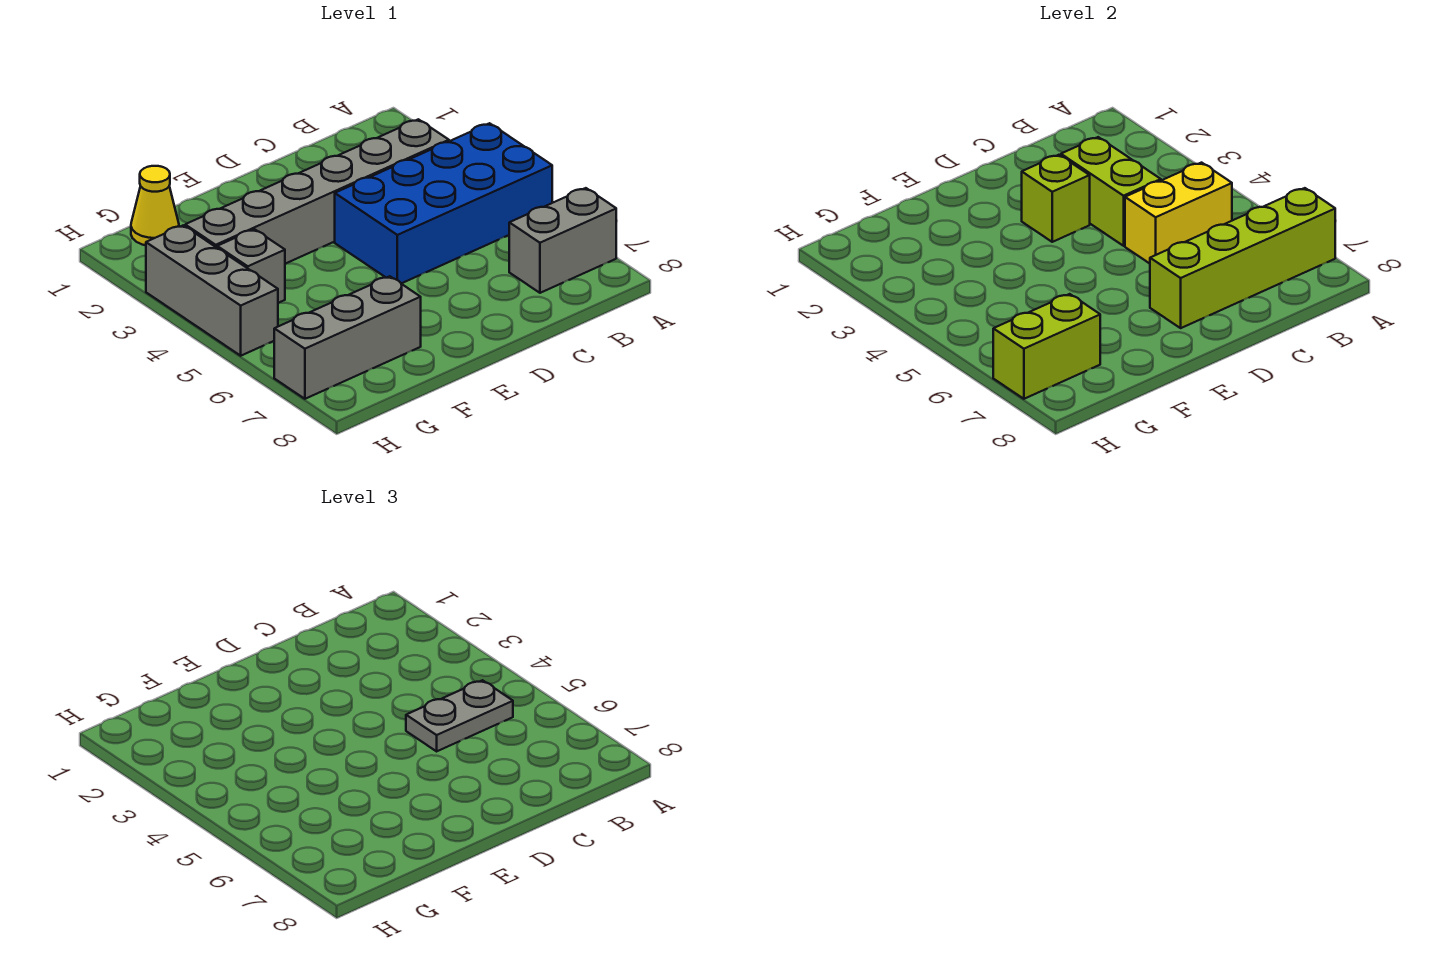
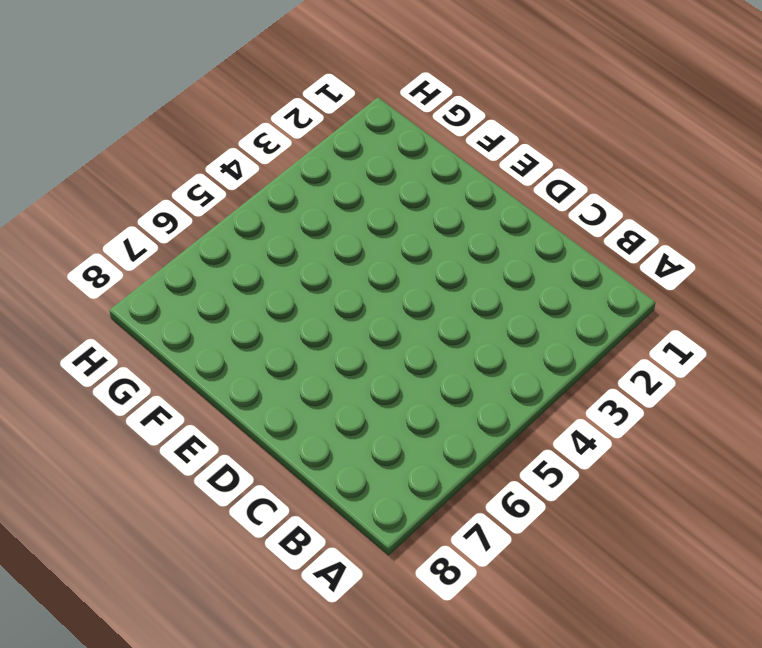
none -> blue brick A4:D5 level 1
none -> grey brick A7:B7 level 1
none -> grey brick B3:G3 level 1

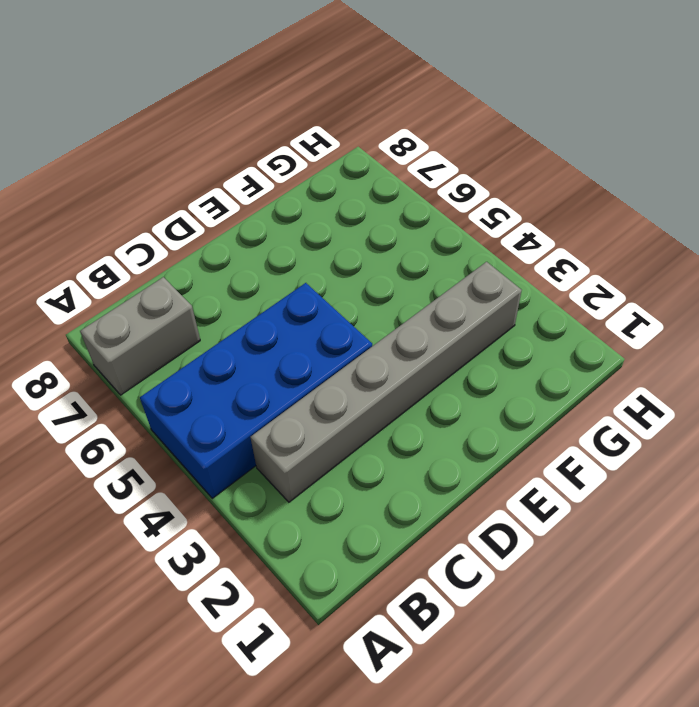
none -> grey brick F7:H7 level 1
none -> yellow cone G1 level 1
none -> grey brick G4 level 1

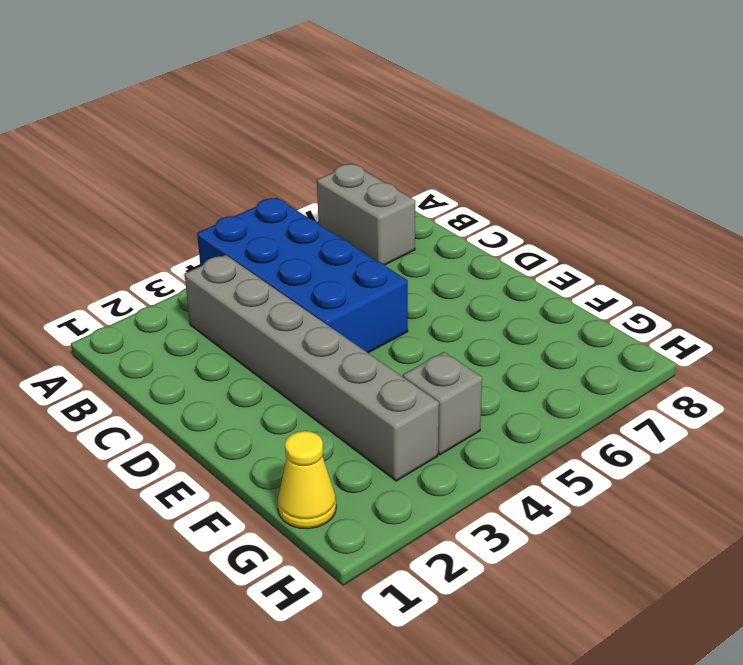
none -> grey brick F7:H7 level 1
none -> grey brick H3:H5 level 1
none -> lime brick A7:D7 level 2

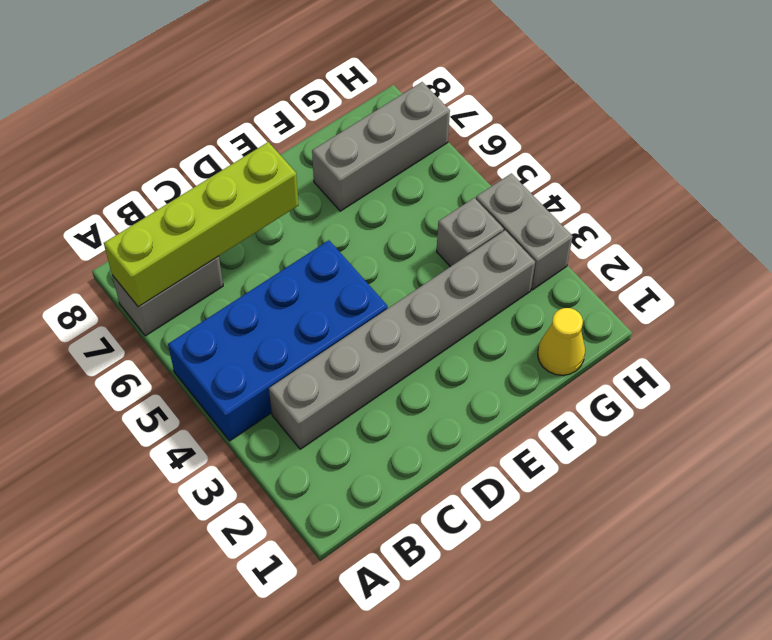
grey brick H3:H4 level 1 -> grey brick H3:H5 level 1
none -> yellow brick B5:C5 level 2
none -> lime brick C3:C4 level 2
none -> lime brick D3 level 2

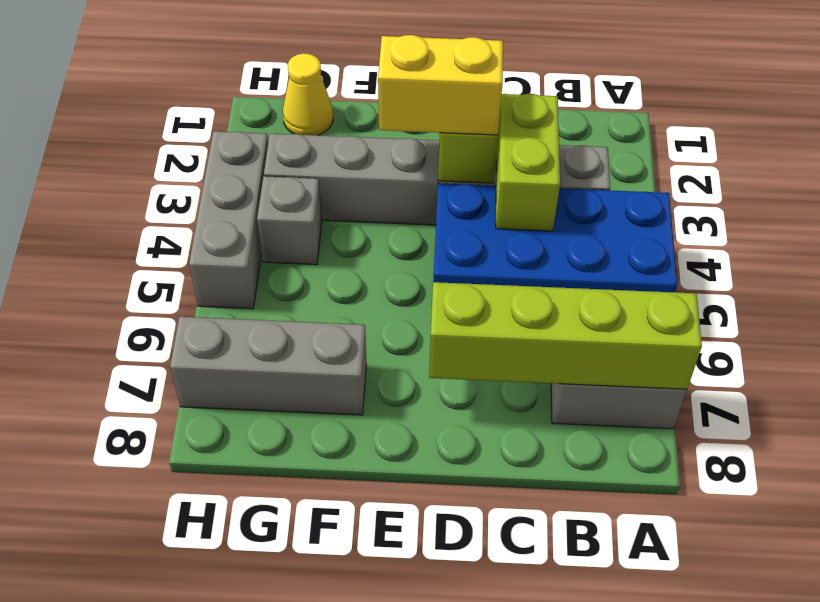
yellow brick D3:E3 level 3 -> yellow brick B5:C5 level 2
none -> lime brick G7:H7 level 2
none -> grey plate B5:C5 level 3

